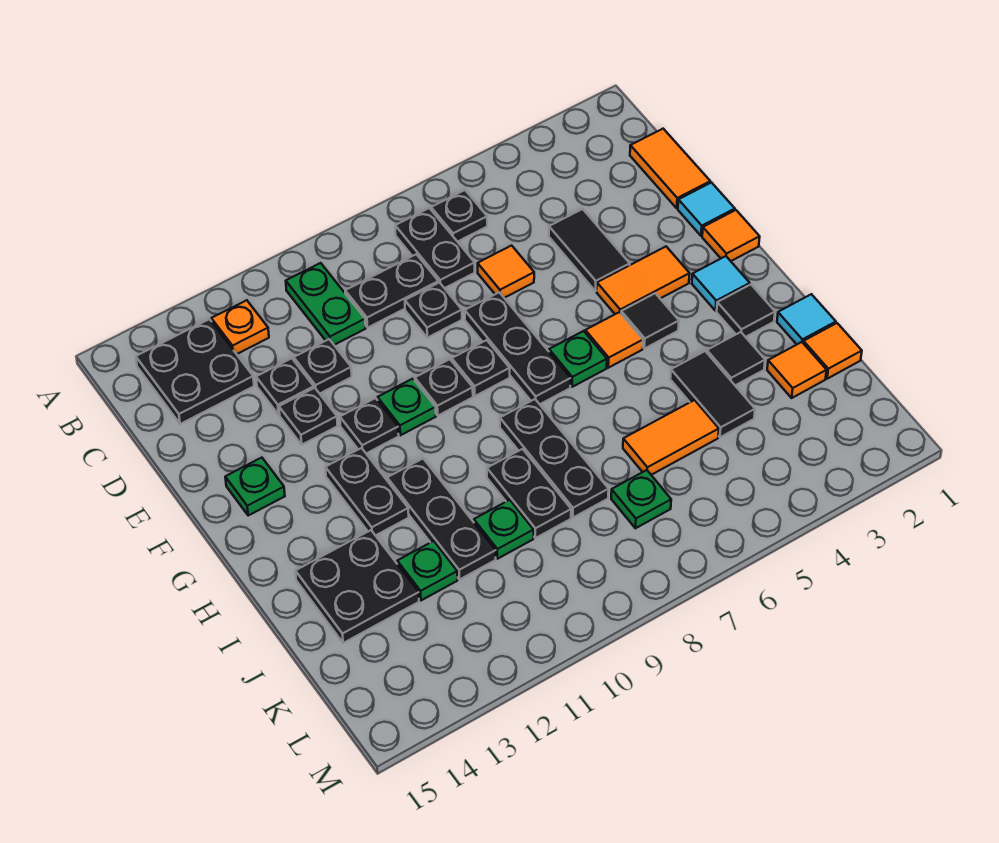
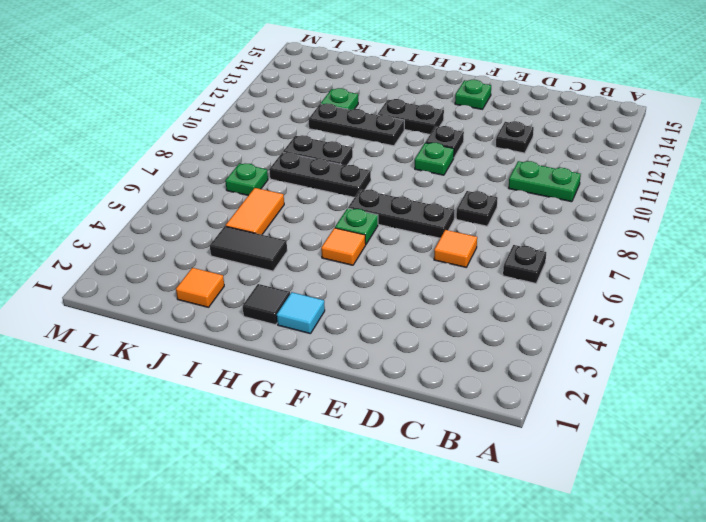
none -> black plate B7:C7 level 1
none -> orange plate B12 level 1
none -> black plate B13:C14 level 1
none -> orange tile C1:D1 level 1

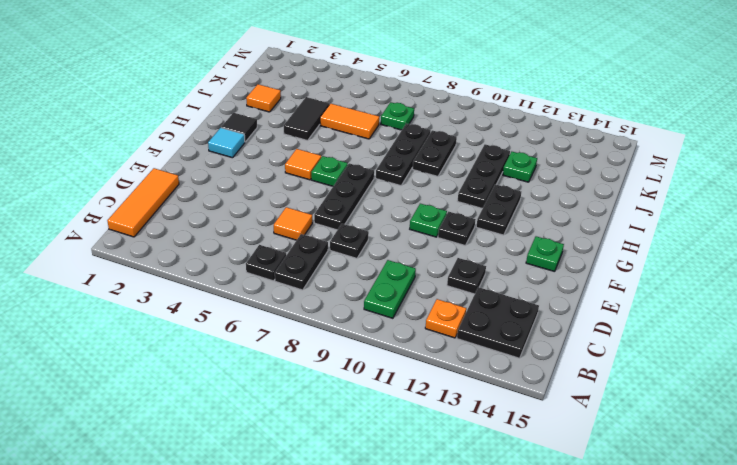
orange tile B1:D1 level 1 -> orange tile C1:D1 level 1
none -> black plate C8:C9 level 1
none -> black tile D4:E4 level 1
none -> black plate D11 level 1
none -> cyan tile E1 level 1

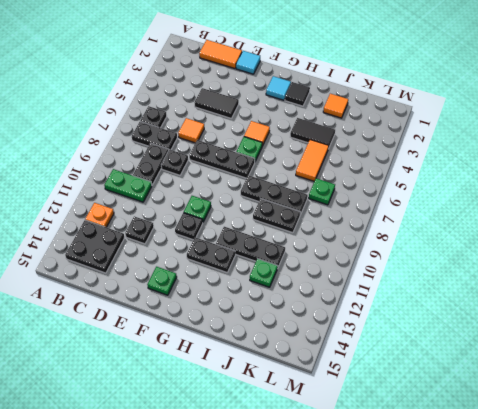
none -> black plate D11 level 1
none -> black plate E12 level 1
none -> orange tile F1 level 1
none -> orange tile F3:F4 level 1

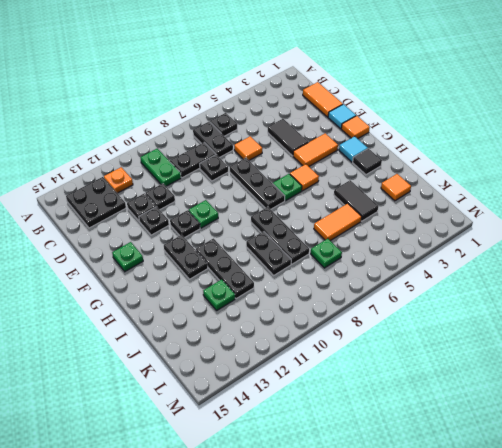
none -> black plate F8 level 1
none -> black plate F9 level 1
none -> black tile G4 level 1
none -> cyan tile I1 level 1

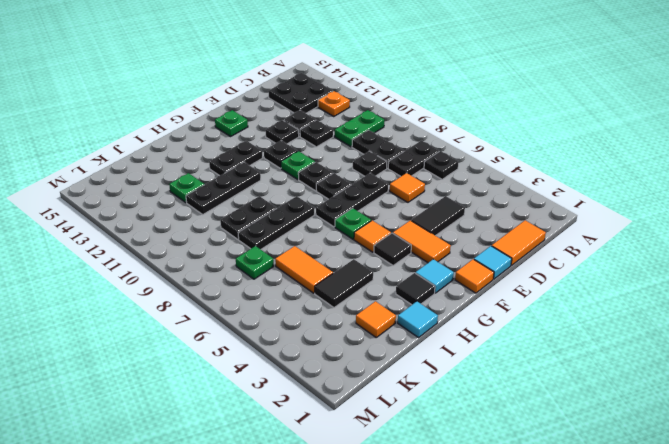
none -> black tile I3 level 1
none -> black plate I13:J14 level 1
none -> orange tile J1 level 1
none -> green plate J10 level 1

